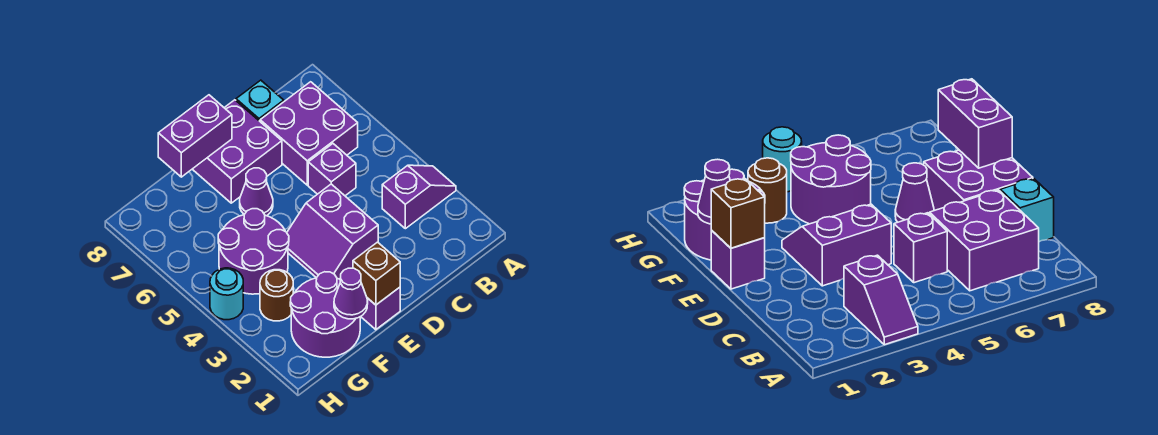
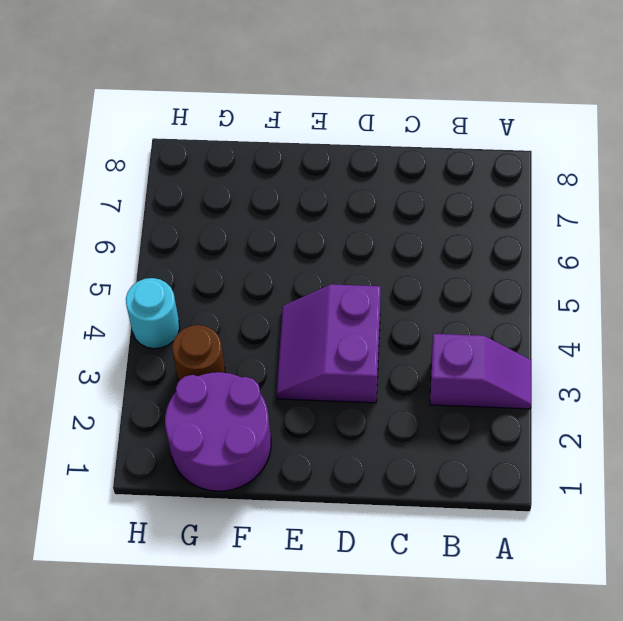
none -> purple brick B6:C7 level 1
none -> purple brick C5 level 1
none -> cyan brick C8 level 1

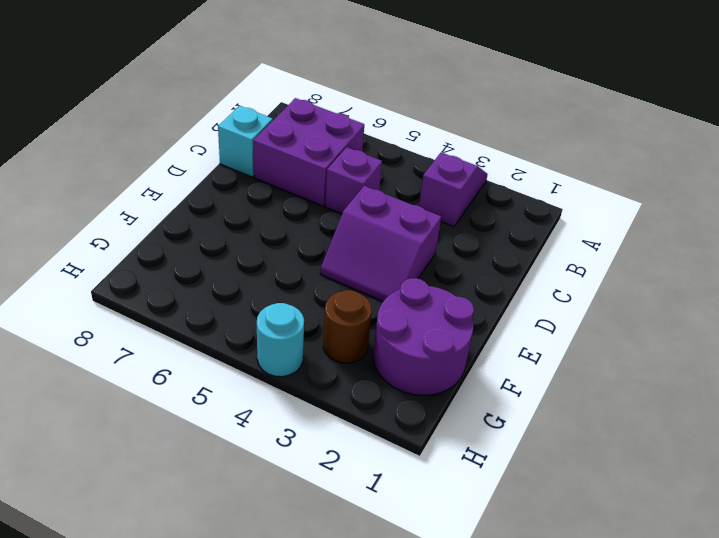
none -> purple brick D7:E8 level 1
none -> purple brick E1 level 1
none -> purple cone E6 level 1

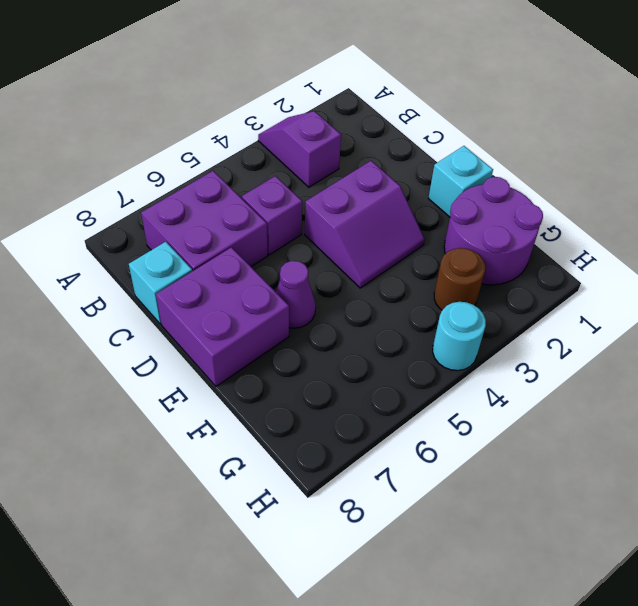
cyan brick E1 level 1 -> purple brick E1 level 1
none -> purple round brick F4:G5 level 1
none -> brown brick E1 level 2
none -> purple brick E8:F8 level 2

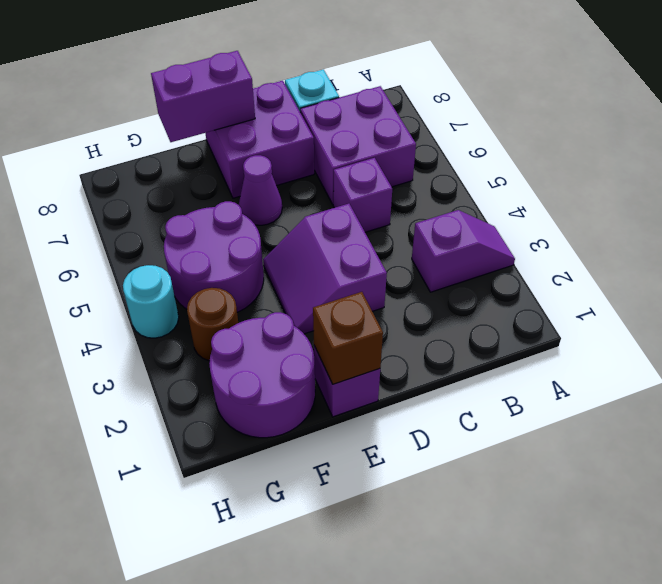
none -> purple cone F1 level 2

